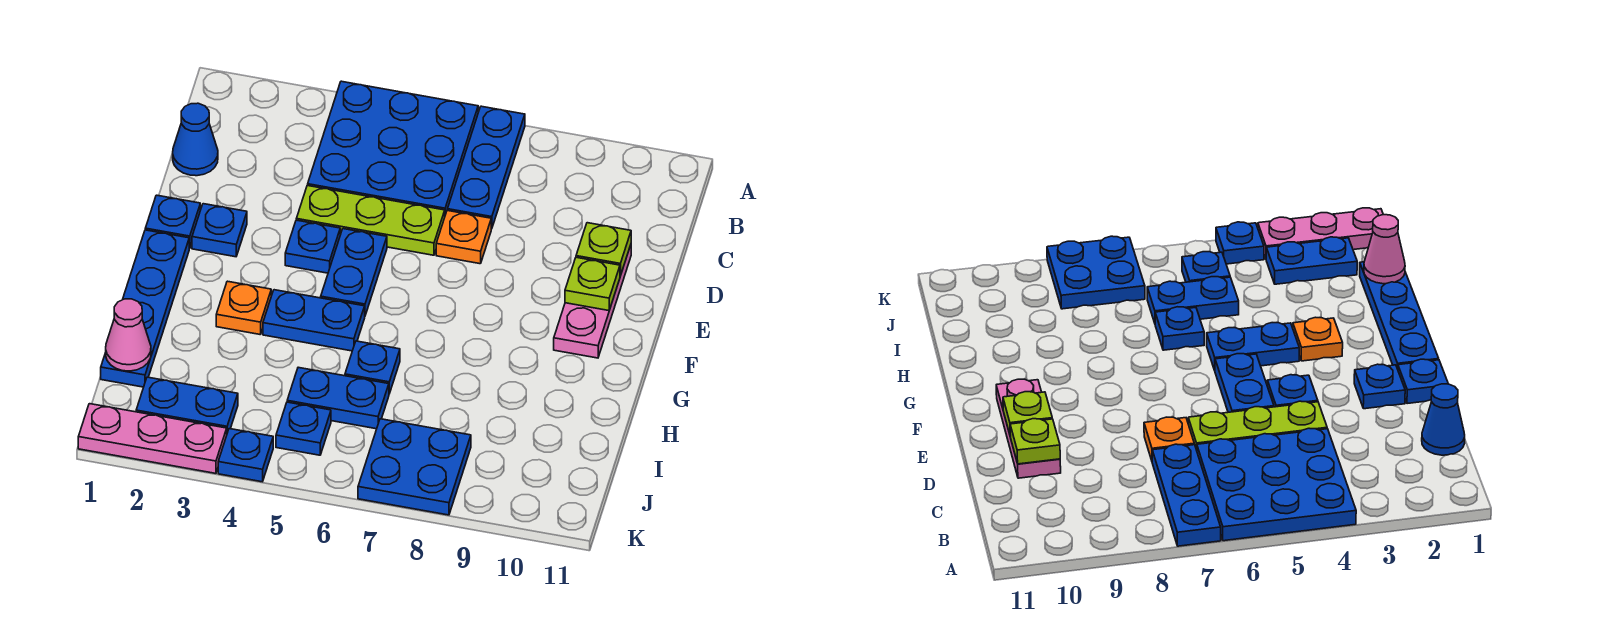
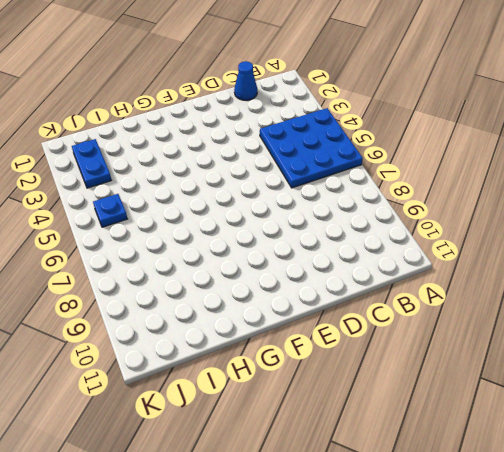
none -> blue plate A7:C7 level 1
none -> lime plate D4:D6 level 1
none -> orange plate D7 level 1

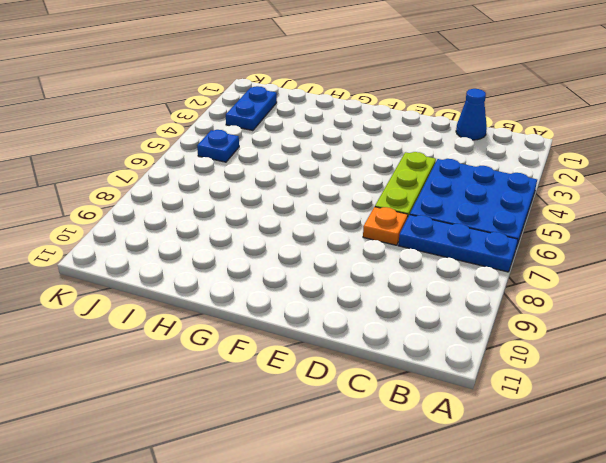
none -> pink plate D10:F10 level 1
none -> blue plate E1 level 1
none -> blue plate E2 level 1

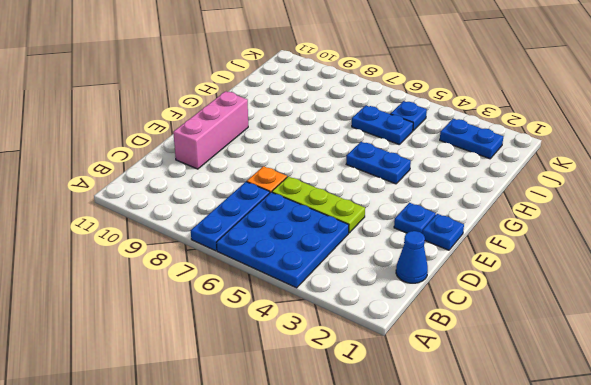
pink brick D10:F10 level 1 -> pink plate D10:F10 level 1
none -> blue plate E4 level 1
none -> blue plate E5:F5 level 1
none -> blue plate F1:I1 level 1

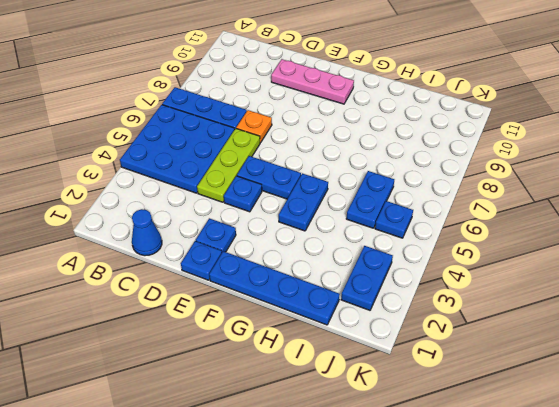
none -> orange plate G3 level 1
none -> blue plate H6 level 1
none -> blue plate J7:K8 level 1

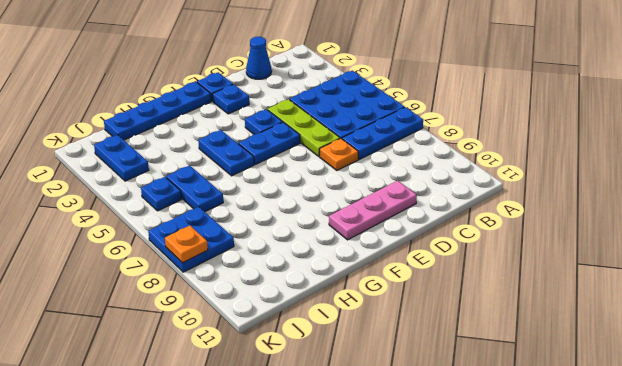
orange plate K8 level 2 -> orange plate G3 level 1
none -> blue plate H6 level 1
none -> pink plate K1:K3 level 1
none -> blue plate K4 level 1

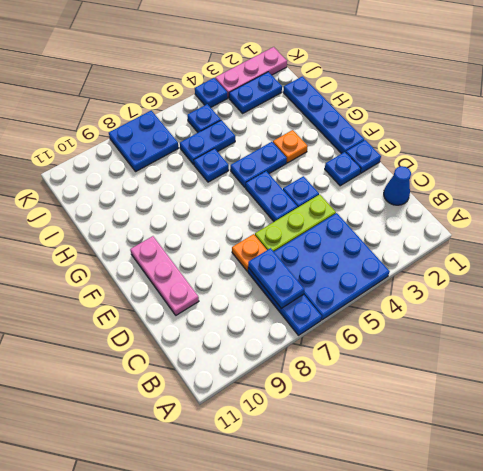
blue plate B7:C7 level 2 -> none
none -> lime plate D10 level 2
none -> lime plate E10 level 2
none -> pink cone I1 level 2

